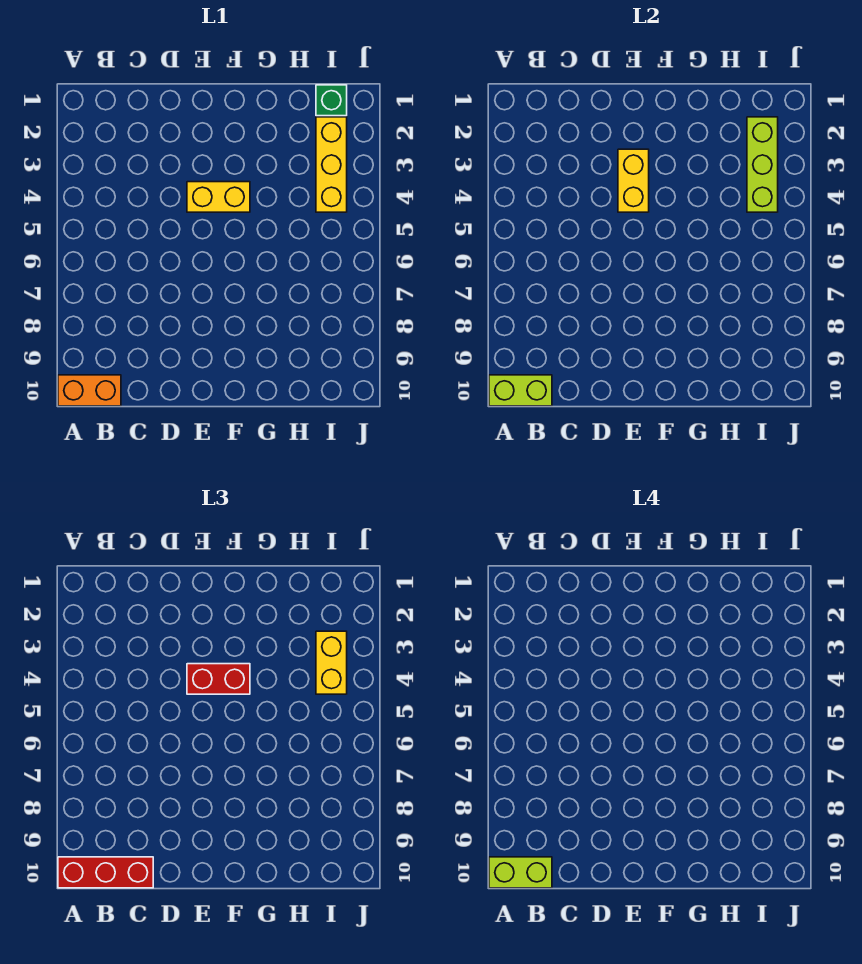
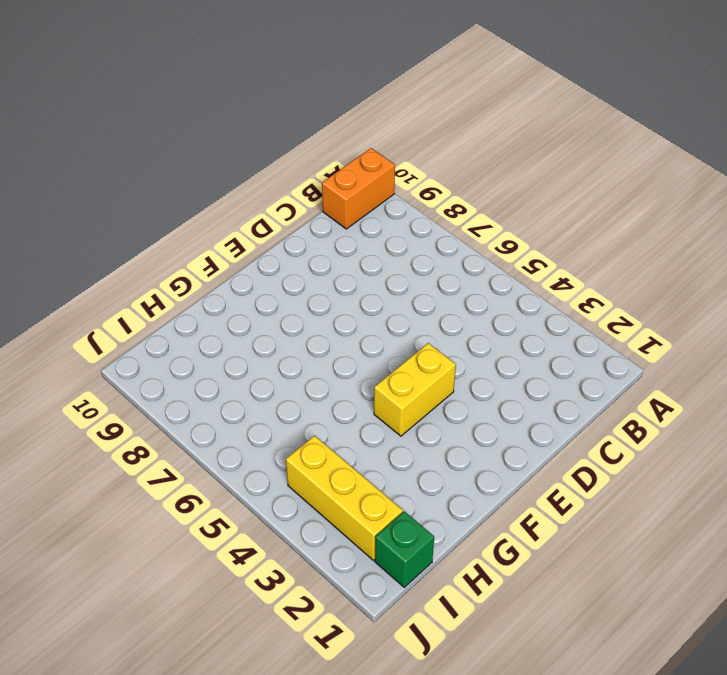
none -> lime brick A10:B10 level 2
none -> yellow brick E3:E4 level 2

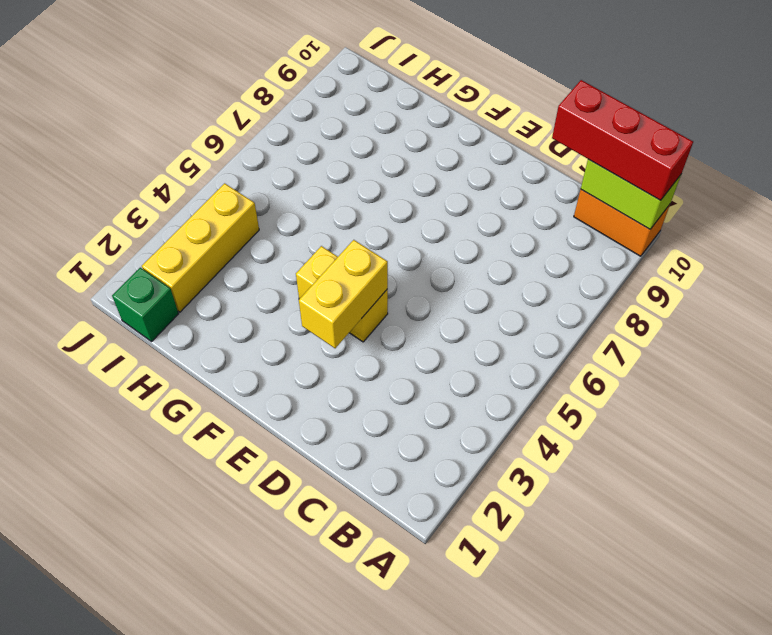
none -> lime brick I2:I4 level 2
none -> red brick E4:F4 level 3

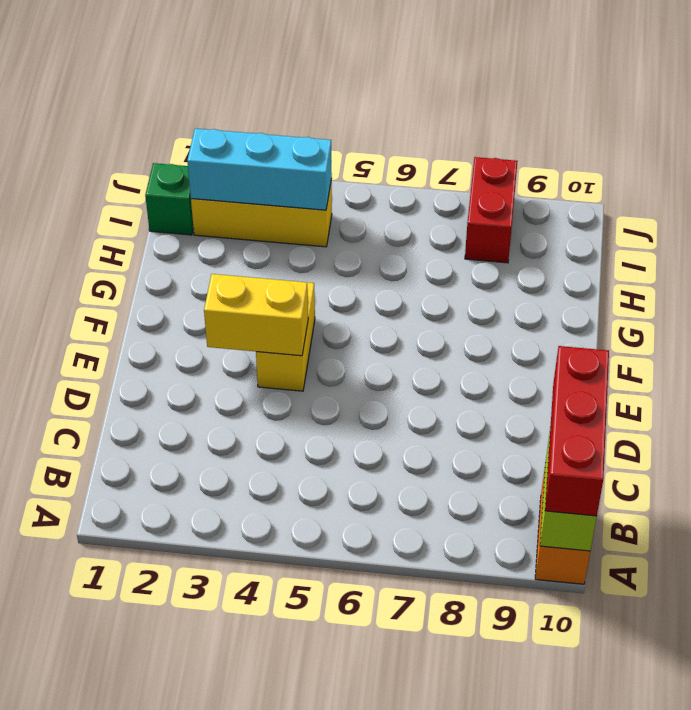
cyan brick I2:I4 level 2 -> lime brick I2:I4 level 2
red brick I8:J8 level 1 -> red brick E4:F4 level 3
none -> yellow brick I3:I4 level 3
none -> lime brick A10:B10 level 4

